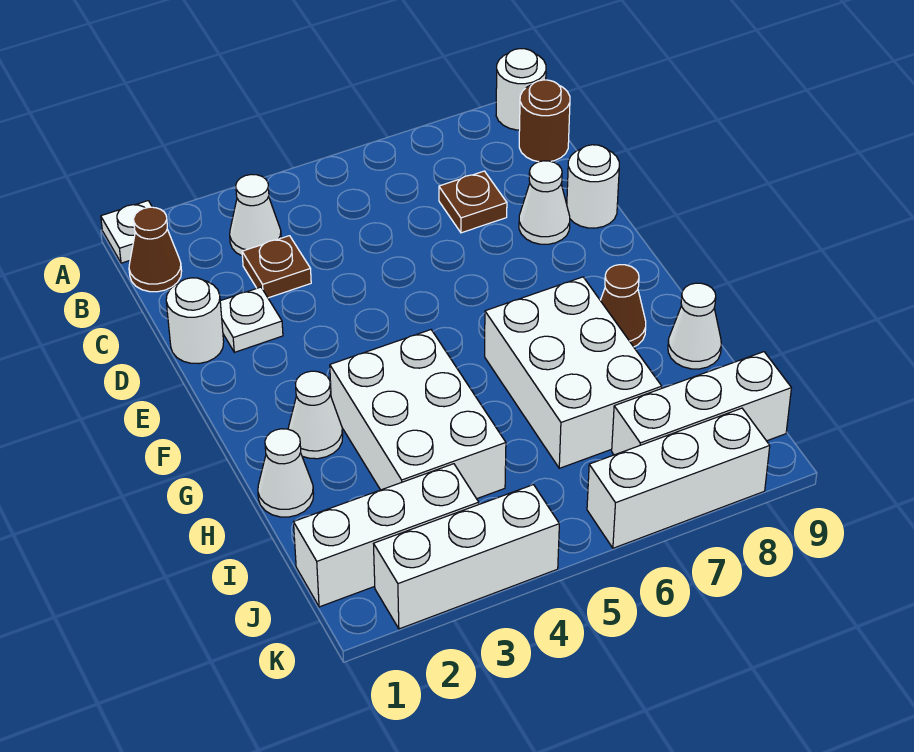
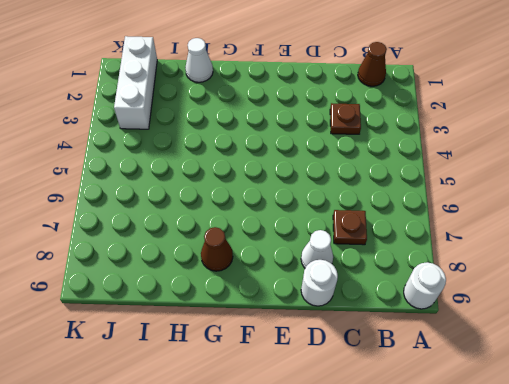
none -> white plate A1 level 1
none -> white cone B3 level 1
none -> brown round brick B9 level 1

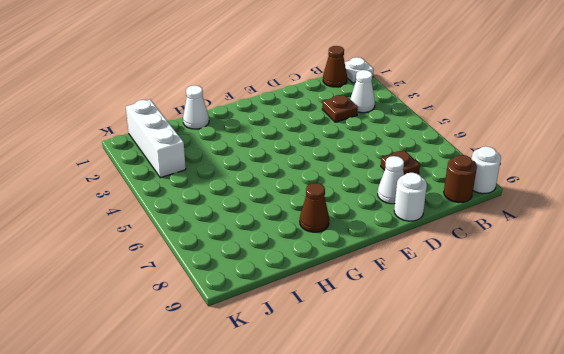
none -> white round brick D1 level 1
none -> white plate D2 level 1
none -> white cone G2 level 1

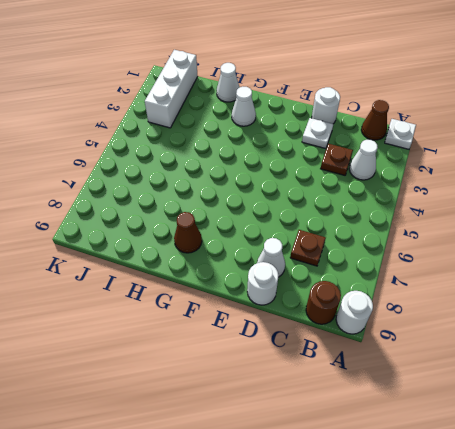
none -> white brick G3:I4 level 1
none -> white brick G6:I7 level 1
none -> white cone H9 level 1

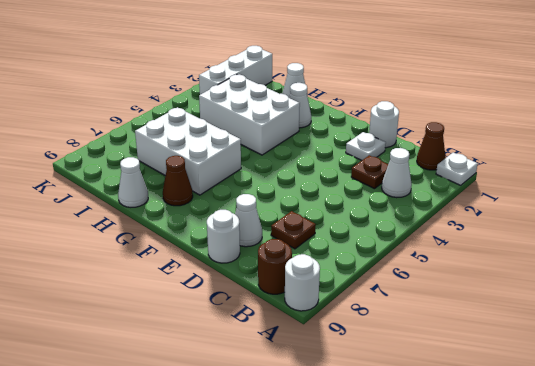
none -> white brick J7:J9 level 1
none -> white brick K2:K4 level 1
none -> white brick K6:K8 level 1

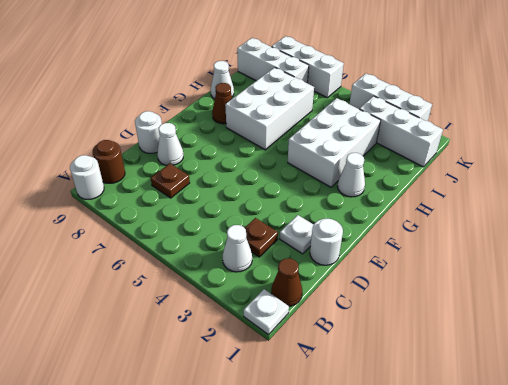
none -> white cone H1 level 1

